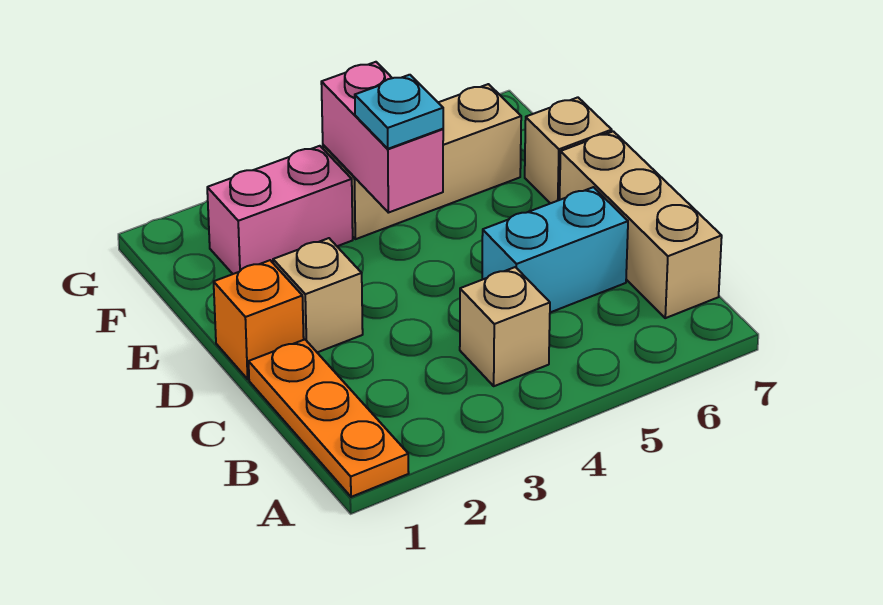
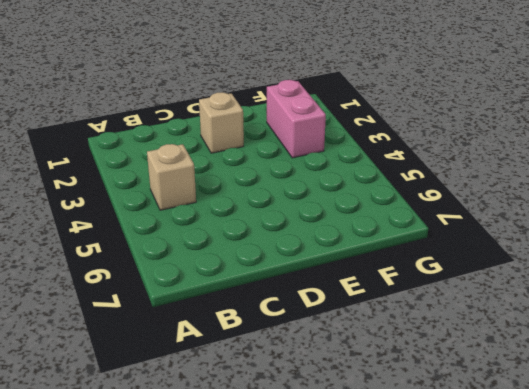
none -> orange plate A1:C1 level 1
none -> tan brick B7:D7 level 1

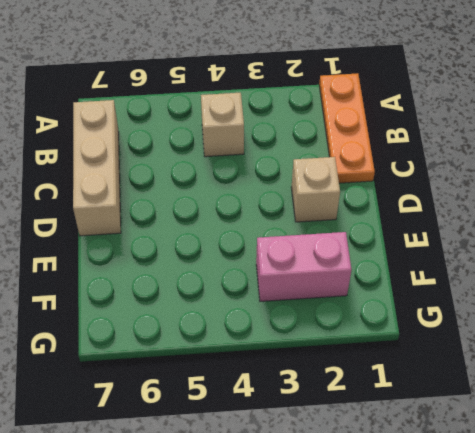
none -> cyan brick C5:C6 level 1
none -> orange brick D1 level 1

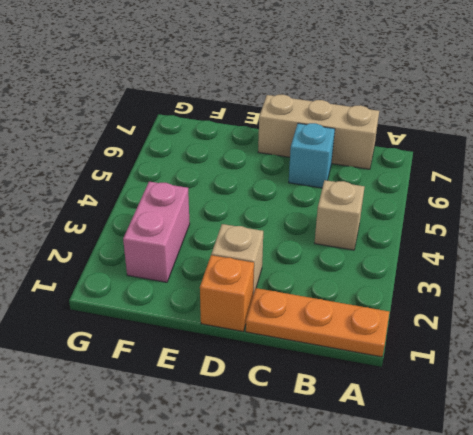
cyan brick C6 level 1 -> cyan brick C5:C6 level 1
none -> tan brick E7 level 1
none -> tan brick F4:F6 level 1

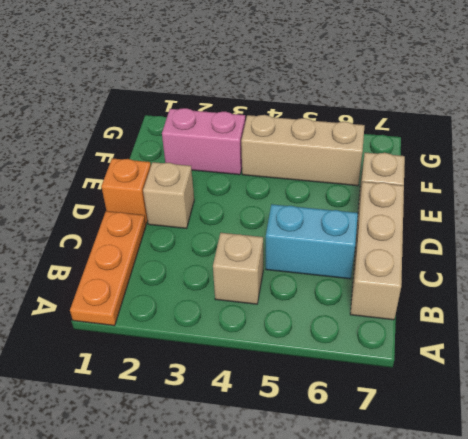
none -> pink brick E4:F4 level 2
none -> cyan plate E4 level 3

